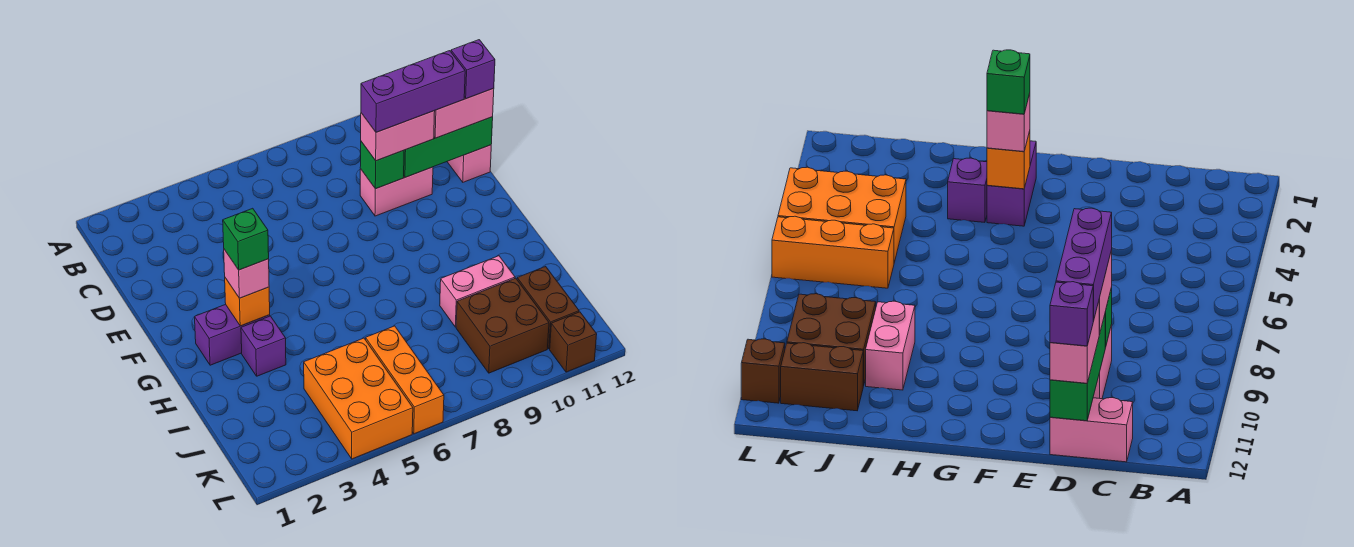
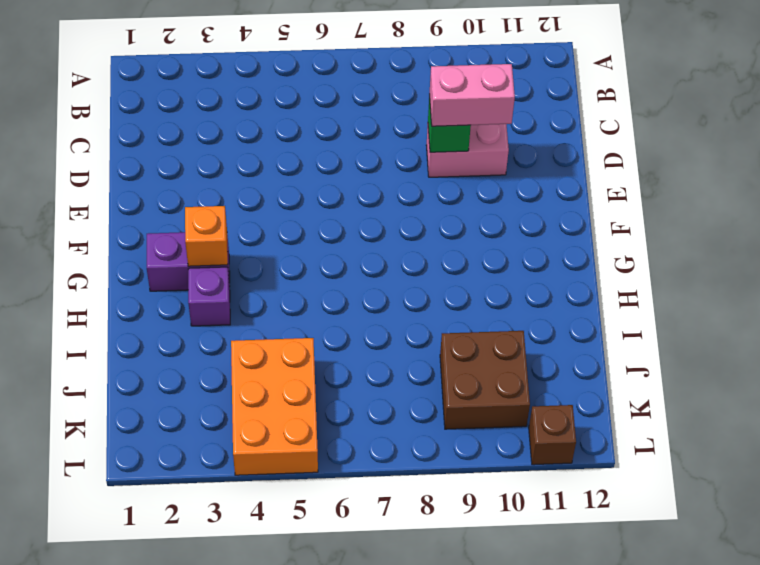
none -> pink brick C12:D12 level 1
none -> pink brick I9:I10 level 1
none -> orange brick J6:L6 level 1

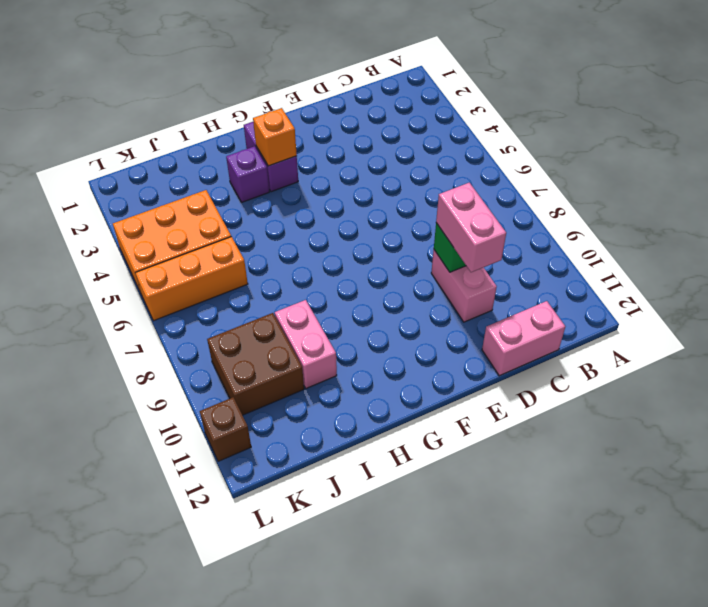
none -> brown brick J11:K11 level 1
none -> green brick D10:D12 level 2
none -> pink brick D11:D12 level 3

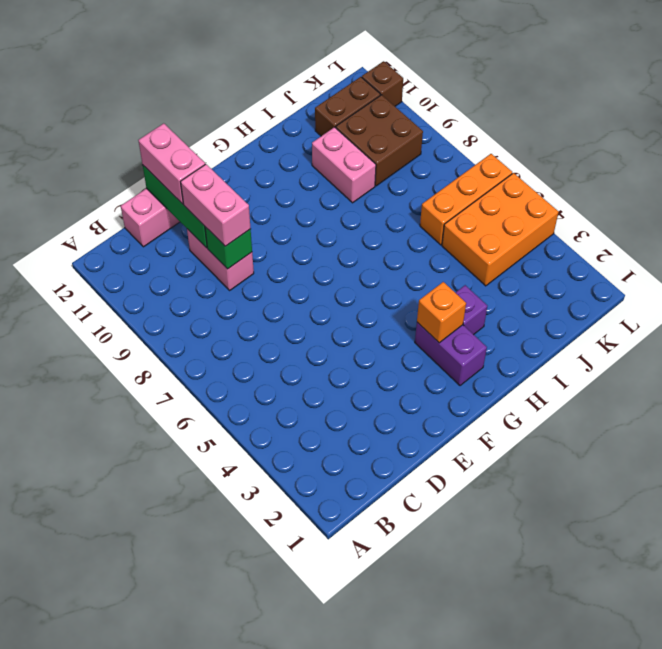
none -> pink brick G3 level 3
none -> purple brick D9:D11 level 4
none -> purple brick D12 level 4

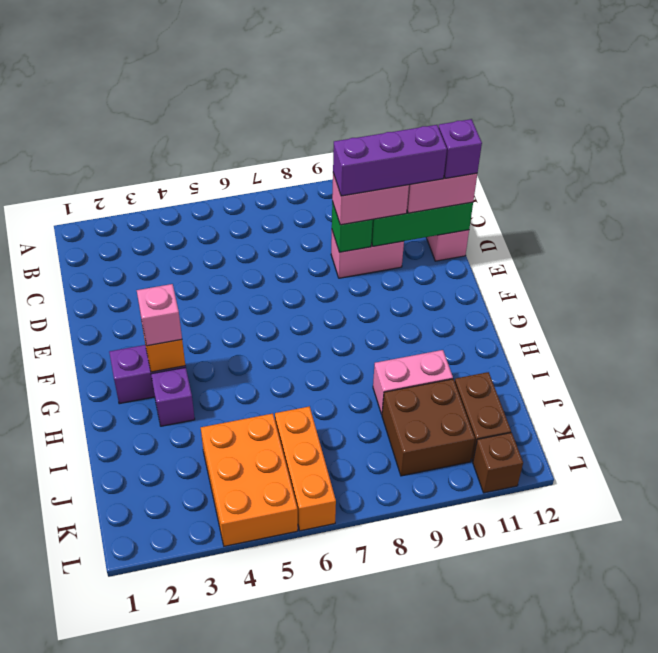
none -> green brick G3 level 4

